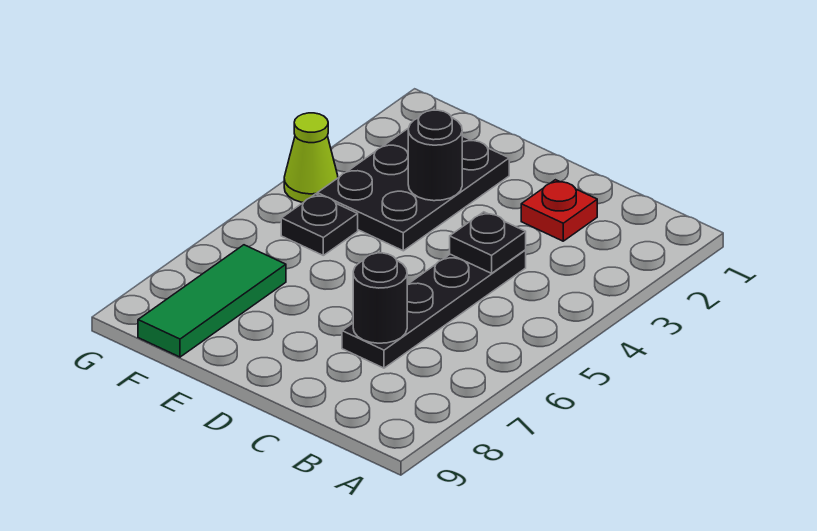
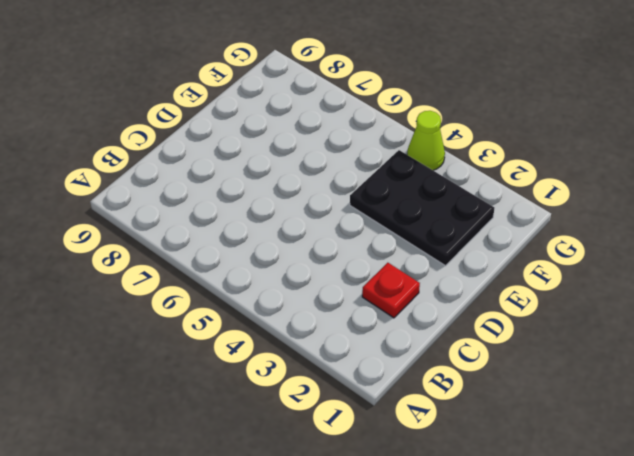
none -> black plate C4:C7 level 1
none -> black plate F5 level 1

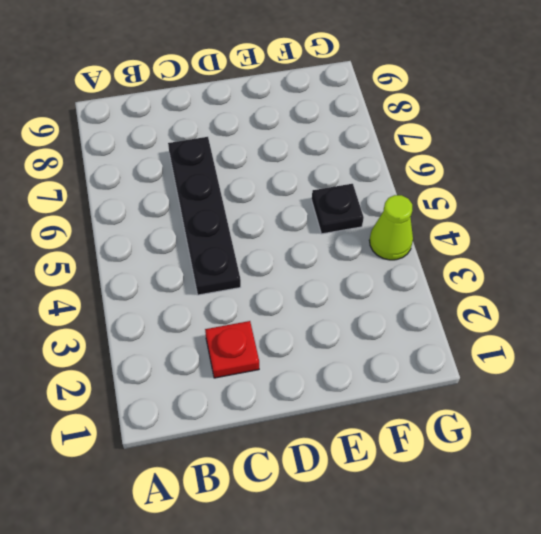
none -> black plate E2:F4 level 1
none -> green tile F7:F9 level 1

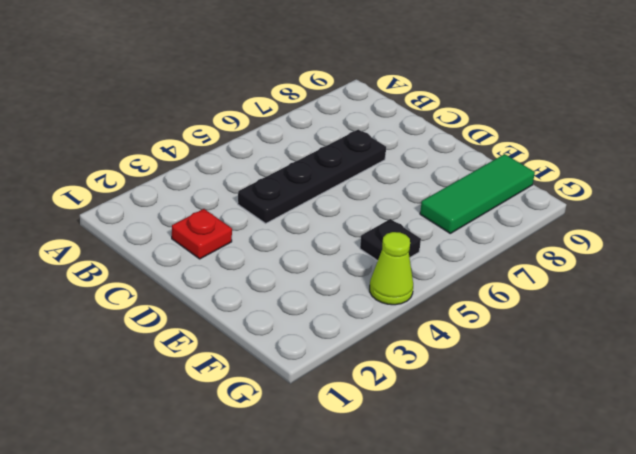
none -> black plate E2:F4 level 1
none -> black plate C4 level 2

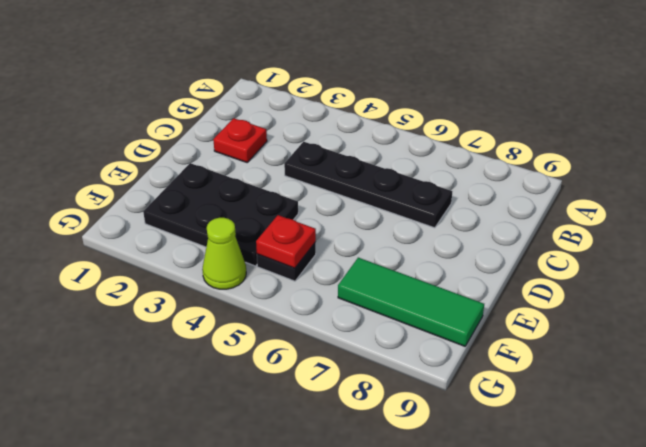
red plate F5 level 2 -> none
none -> black plate C4 level 2
none -> black round brick C7 level 2

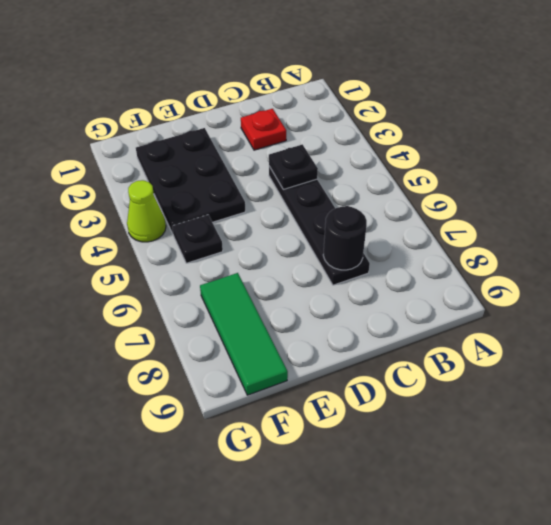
none -> black round brick E3 level 2

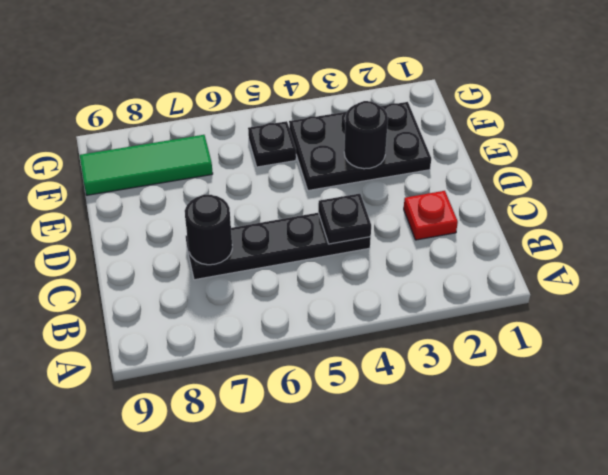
none -> lime cone G4 level 1

